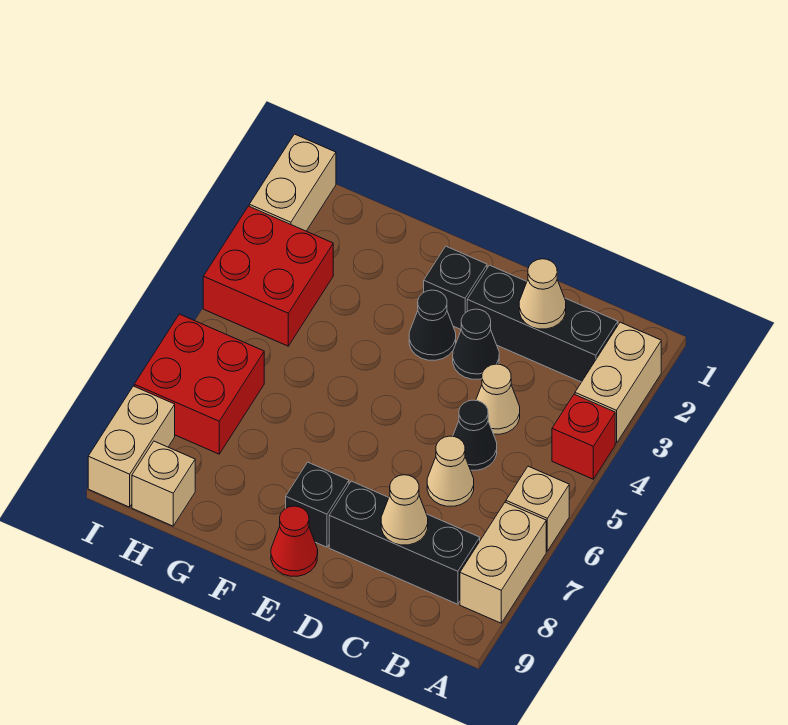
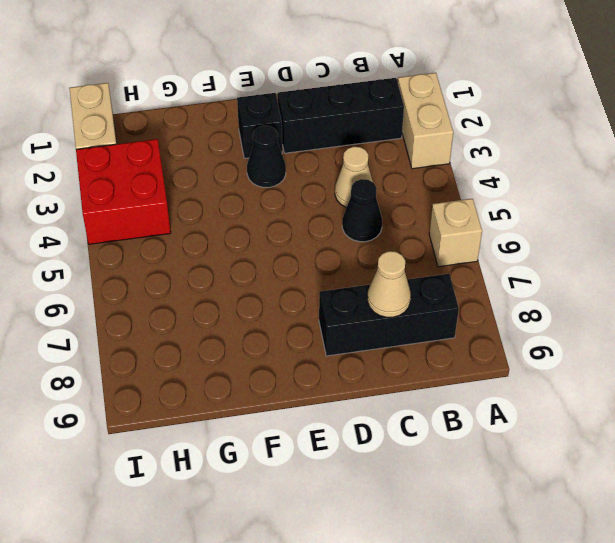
none -> red brick A4 level 1
none -> tan brick A7:A8 level 1
none -> tan cone C6 level 1

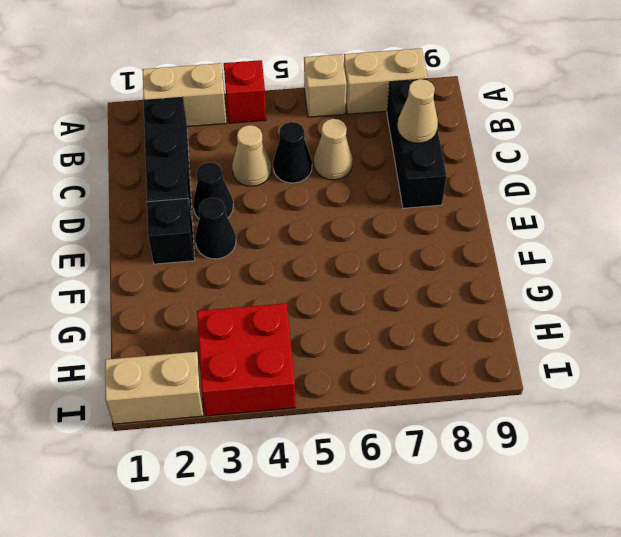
none -> black brick E8 level 1
none -> red cone E9 level 1
none -> red brick H6:I7 level 1

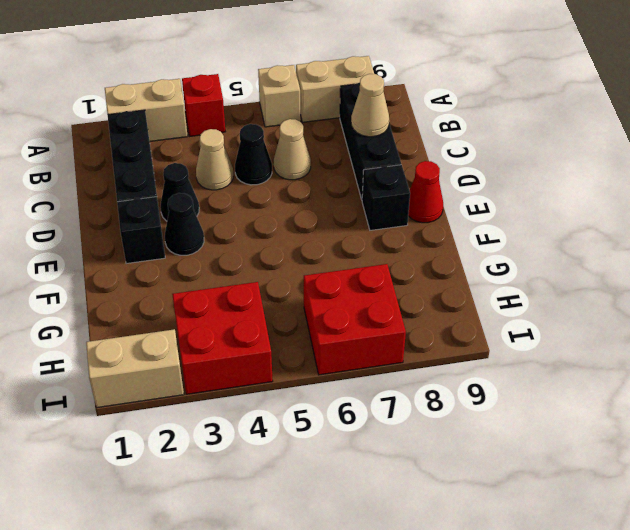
none -> tan brick H9 level 1
none -> tan brick I8:I9 level 1
none -> tan cone C2 level 2

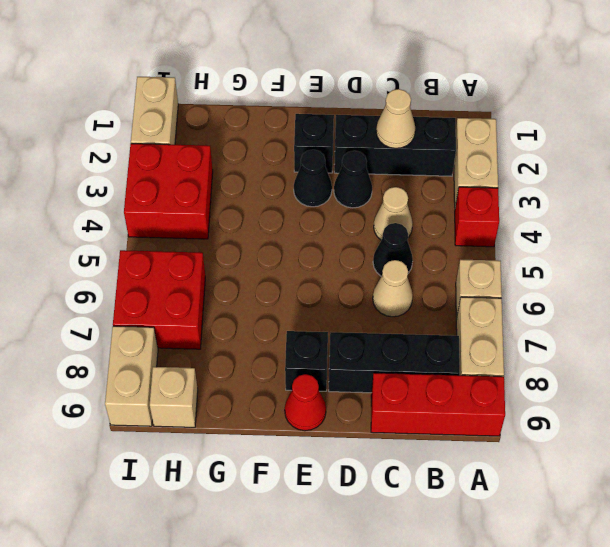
red brick A9:C9 level 1 -> none
none -> tan cone C8 level 2

